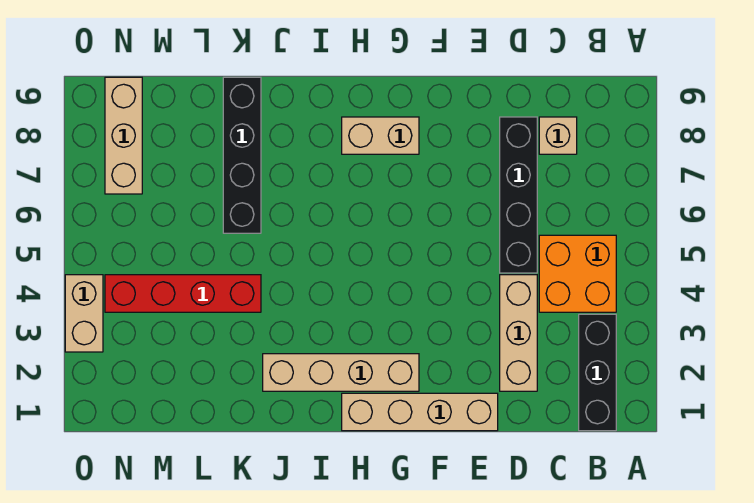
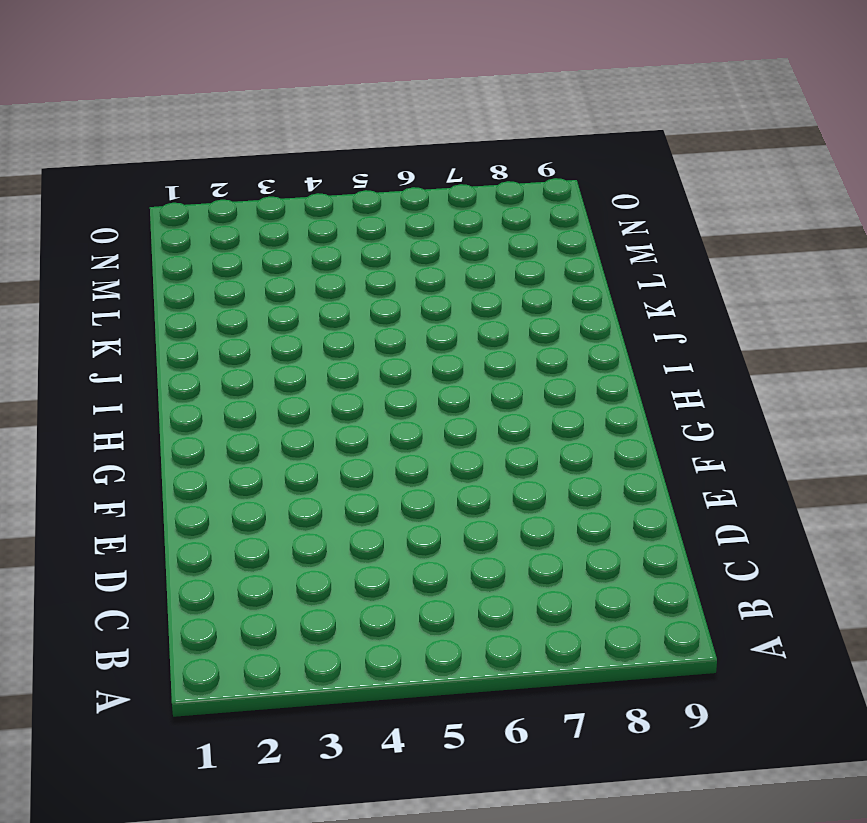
none -> black brick B1:B3 level 1
none -> orange brick B4:C5 level 1
none -> tan brick C8 level 1

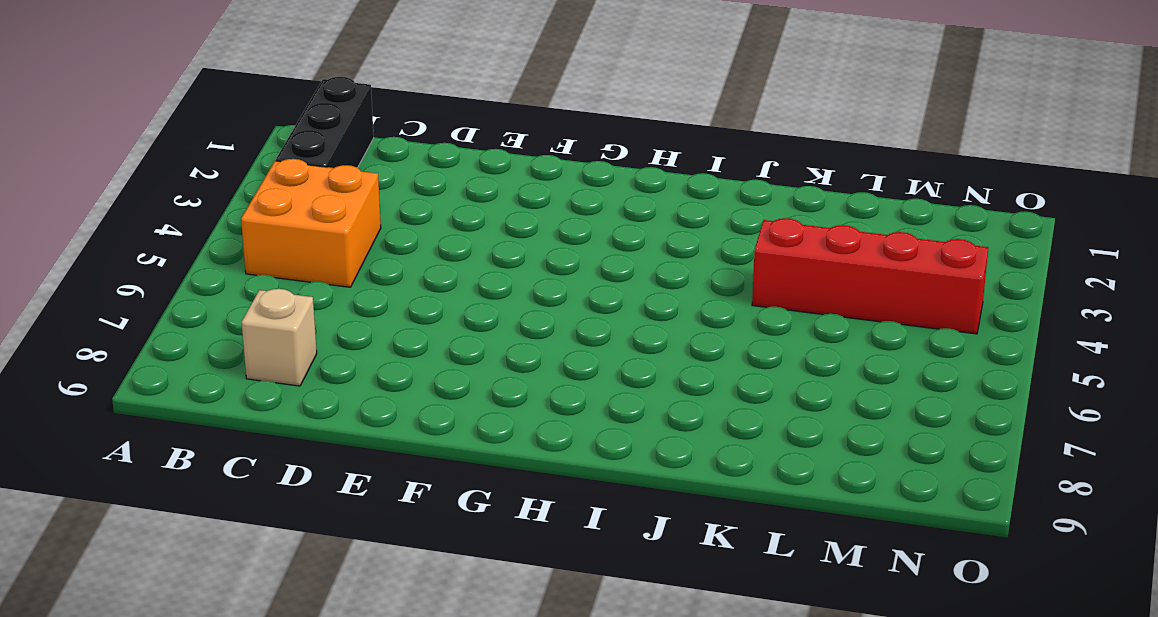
none -> tan brick D2:D4 level 1
none -> black brick D5:D8 level 1
none -> tan brick E1:H1 level 1

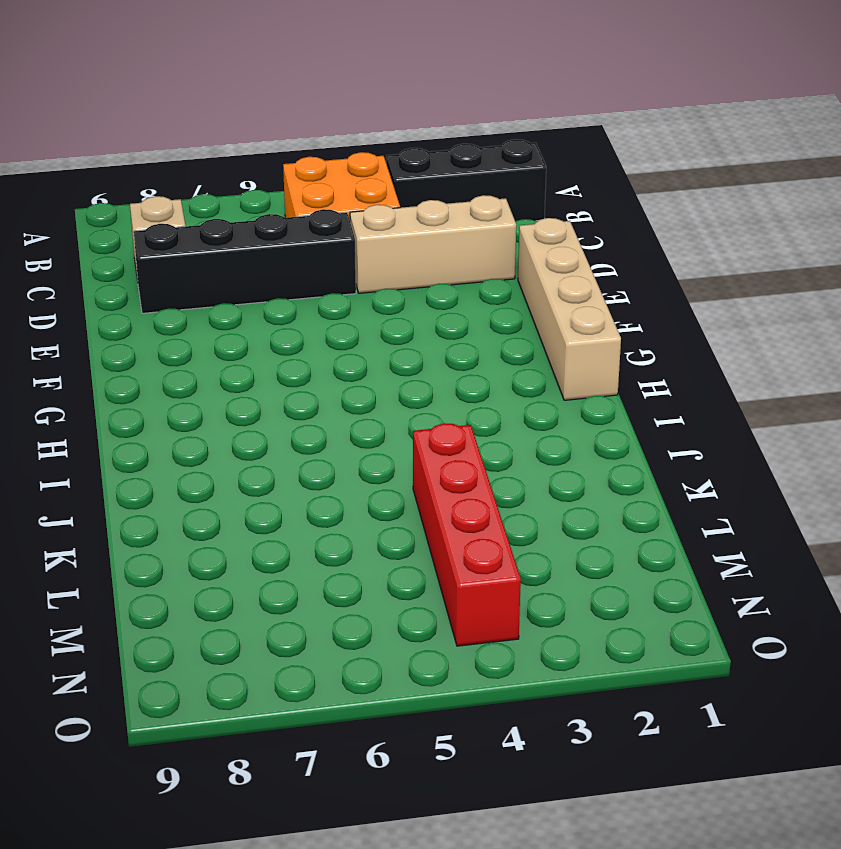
none -> tan brick G2:J2 level 1
none -> tan brick G8:H8 level 1
none -> black brick K6:K9 level 1

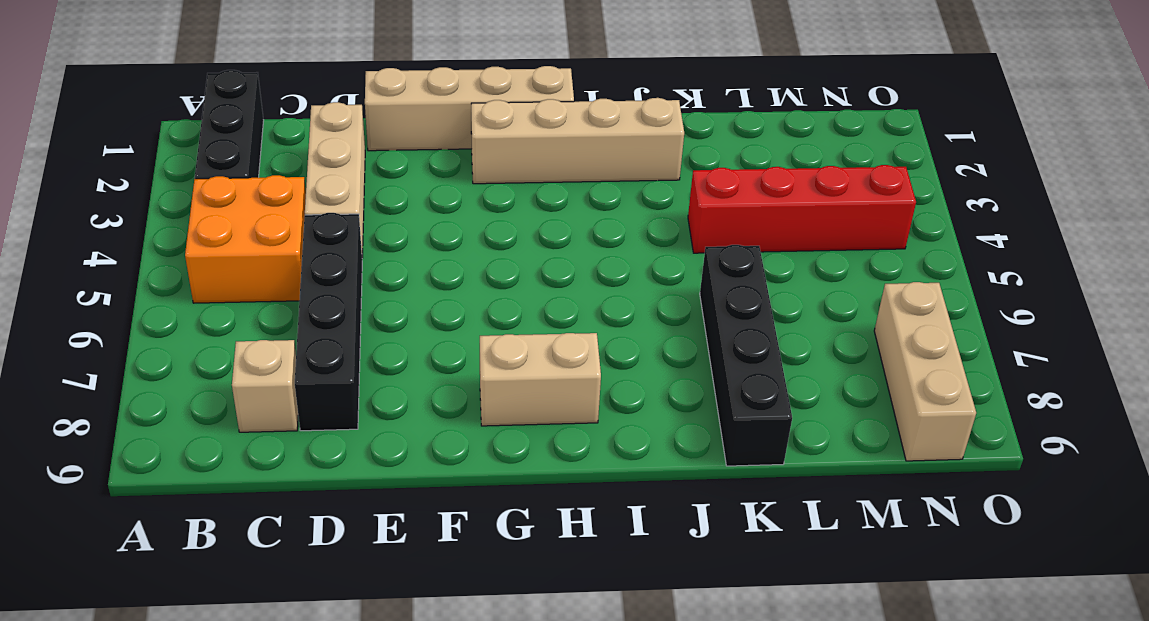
none -> tan brick O3:O4 level 1

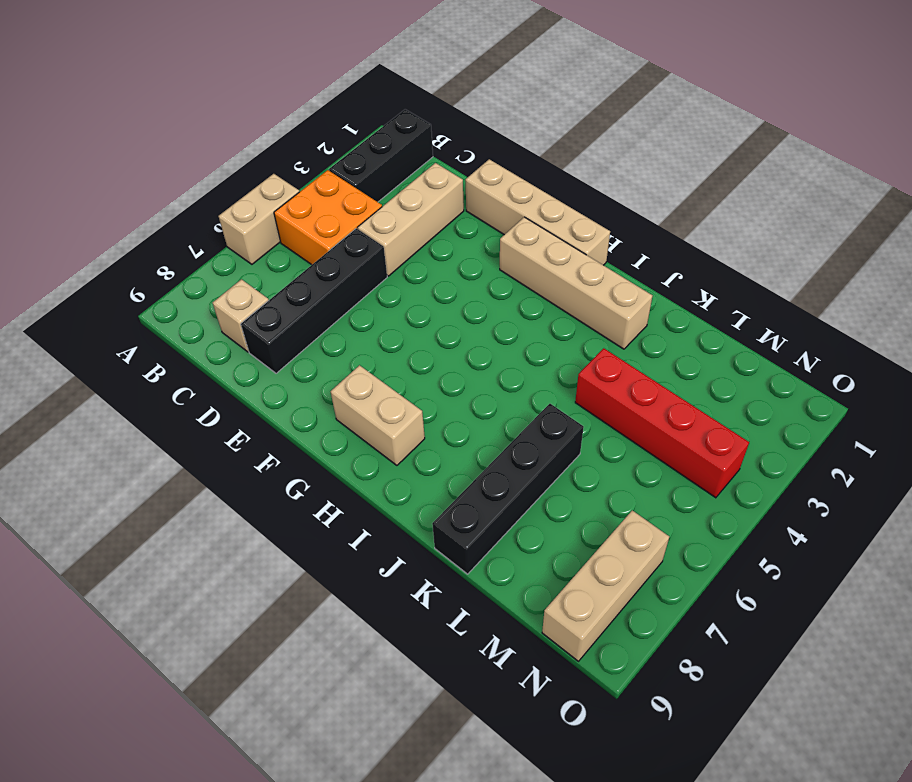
tan brick A5:A6 level 1 -> tan brick O3:O4 level 1

